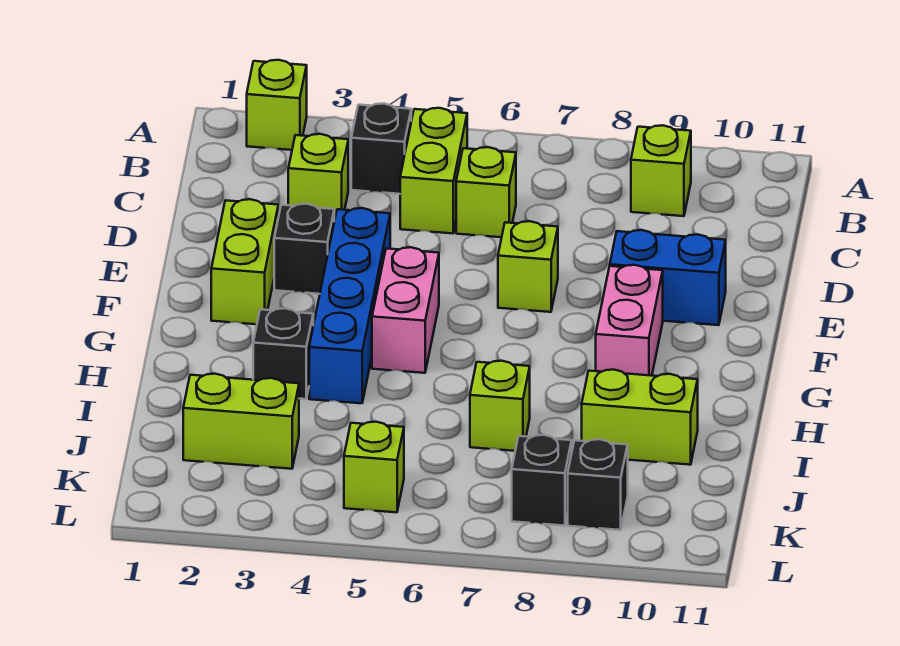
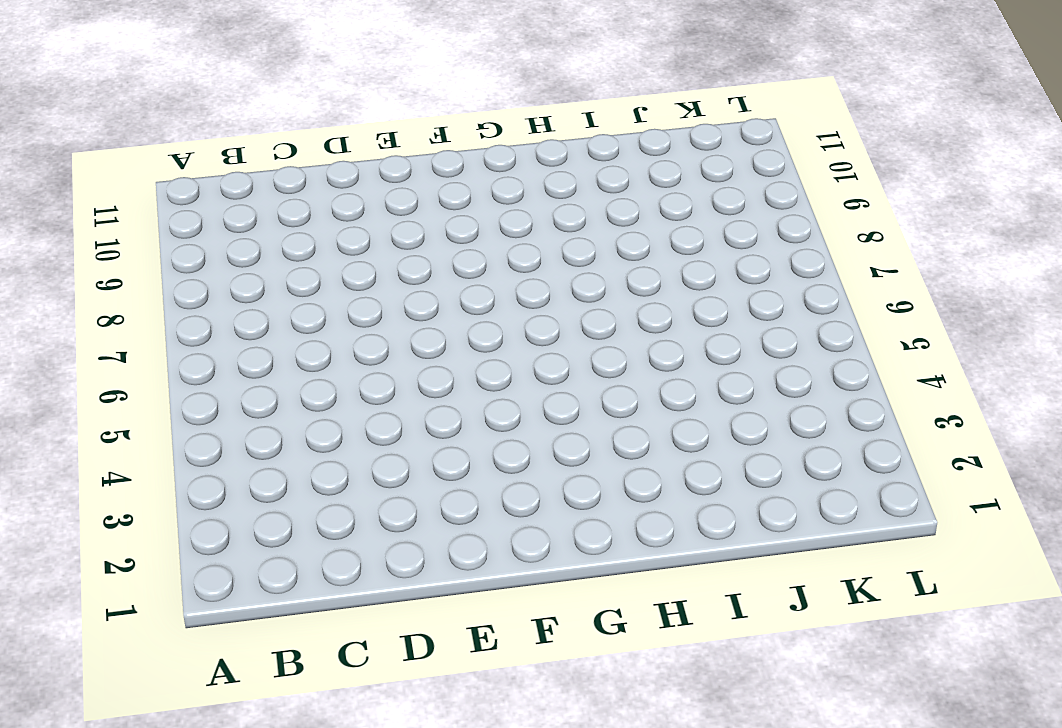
none -> lime brick A2 level 1
none -> black brick B4 level 1
none -> lime brick B5:C5 level 1

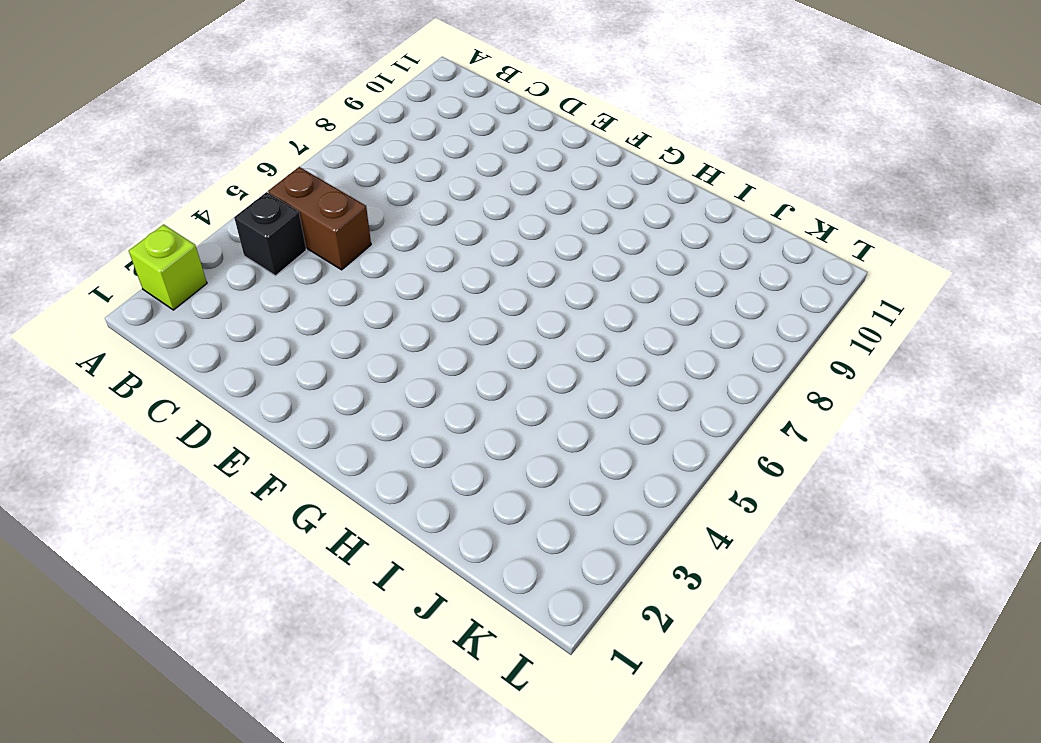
brown brick B5:C5 level 1 -> lime brick B5:C5 level 1
none -> lime brick B9 level 1
none -> lime brick C3 level 1
none -> lime brick C6 level 1

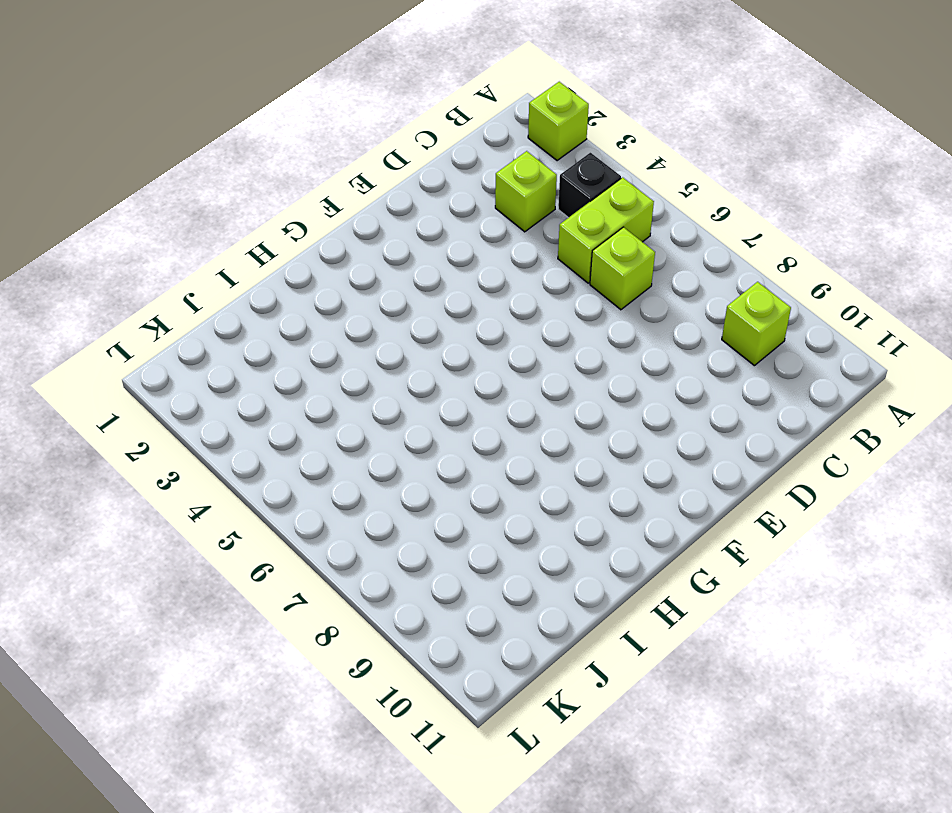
none -> lime brick E2:F2 level 1
none -> black brick E3 level 1
none -> blue brick E4:H4 level 1

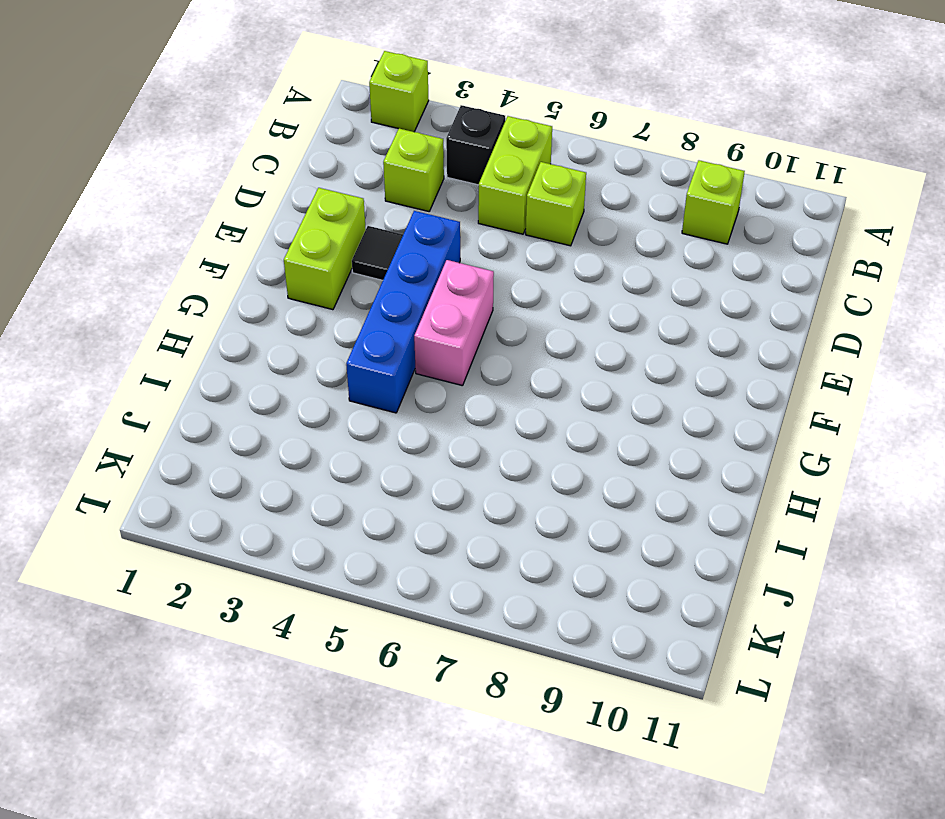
black tile E3 level 1 -> black brick E3 level 1
none -> lime brick E7 level 1
none -> blue brick E9:E10 level 1
none -> pink brick F9:G9 level 1

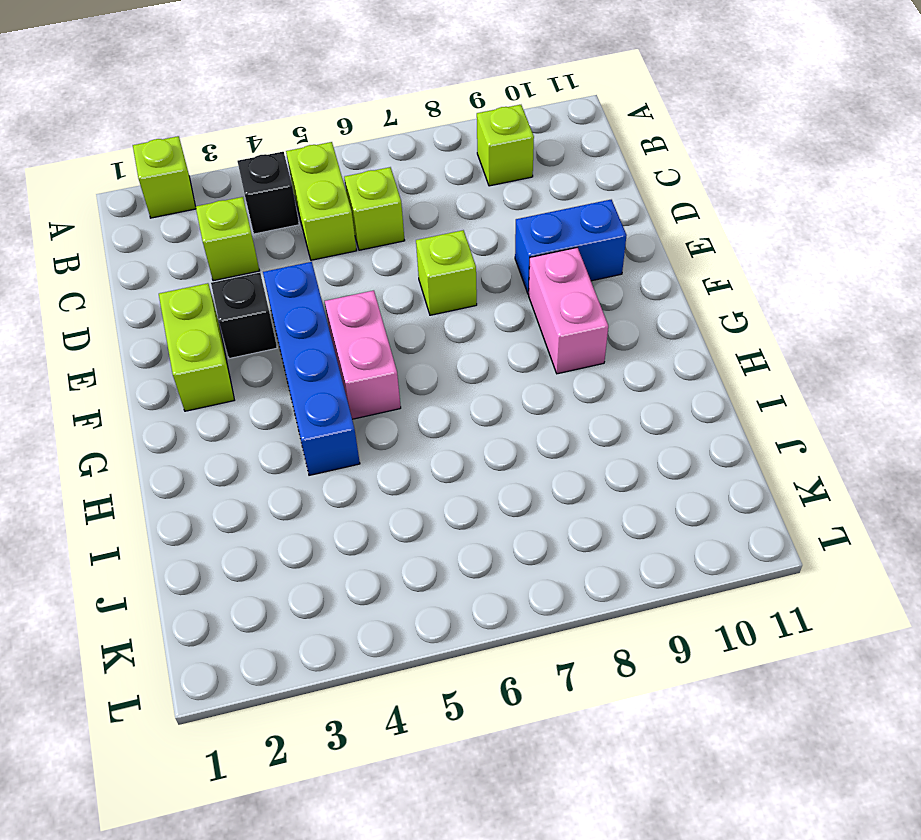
none -> black brick H3 level 1
none -> lime brick I7 level 1
none -> lime brick I9:I10 level 1

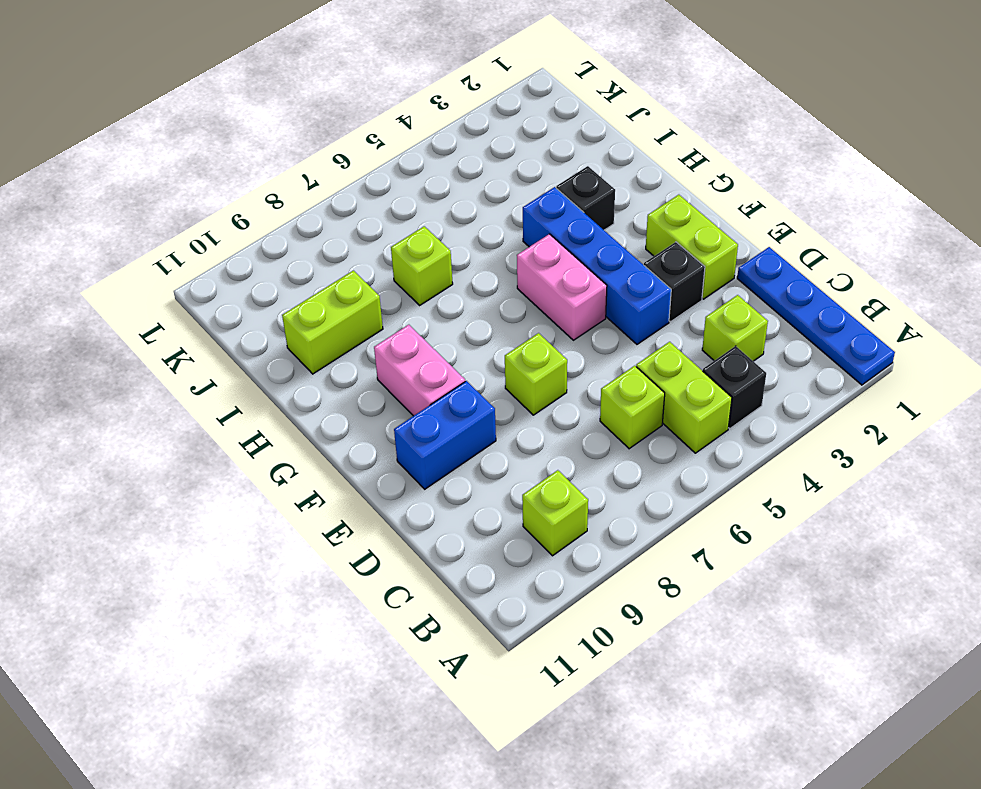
blue plate A1:D1 level 1 -> none
none -> lime brick A2 level 1
none -> lime brick J2:J3 level 1
none -> lime brick K5 level 1

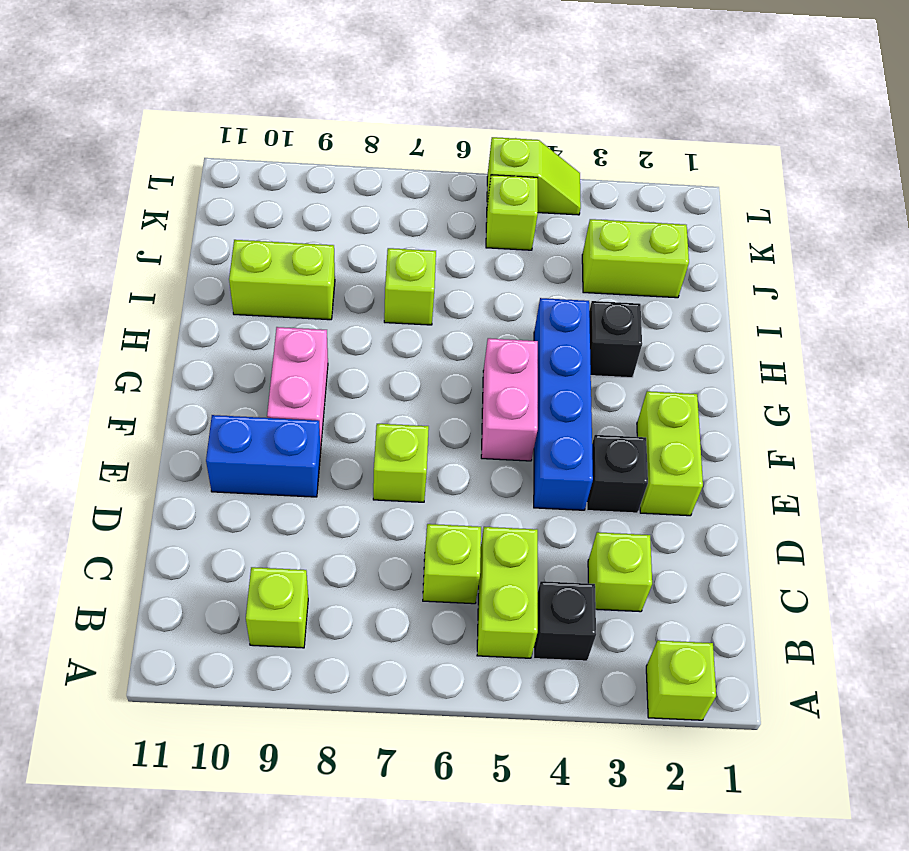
lime slope L4:L5 level 1 top 5 -> none
none -> black brick K8 level 1
none -> black brick K9 level 1

